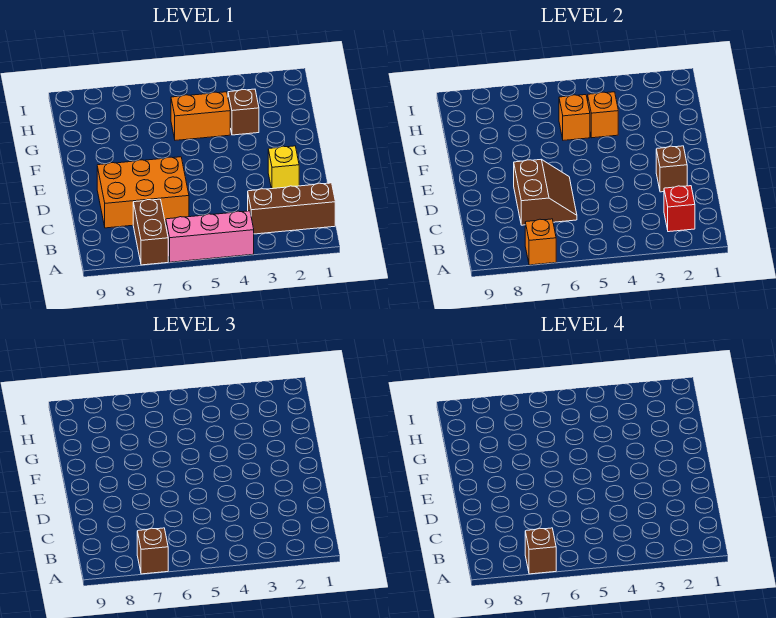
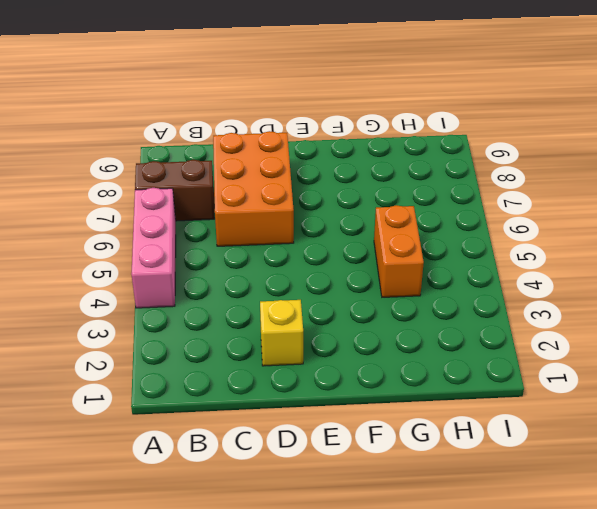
none -> brown brick B1:B3 level 1
none -> brown brick G3 level 1
none -> orange brick A7 level 2

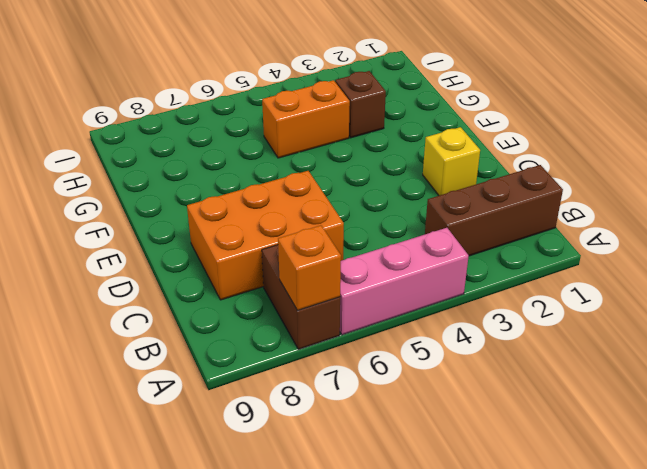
none -> red brick B2 level 2
none -> brown slope C6:D7 level 2 top 7
none -> brown brick D2 level 2

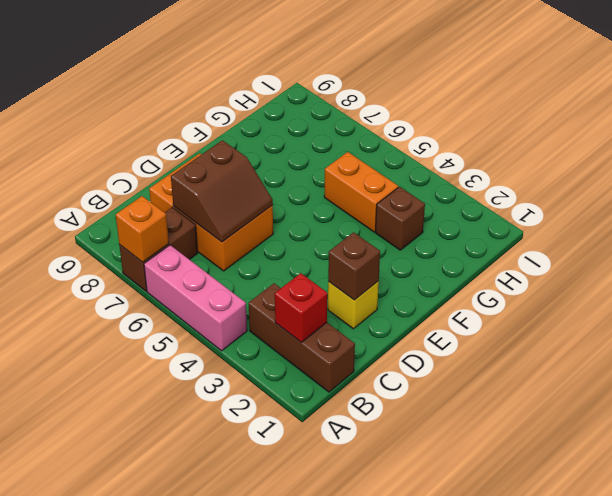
none -> orange brick G4 level 2
none -> orange brick G5 level 2
none -> brown brick A7 level 3

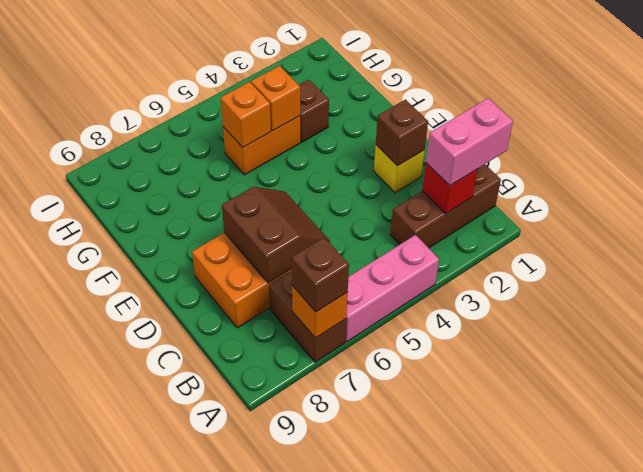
pink brick B1:B2 level 3 -> none
none -> brown brick A7 level 4

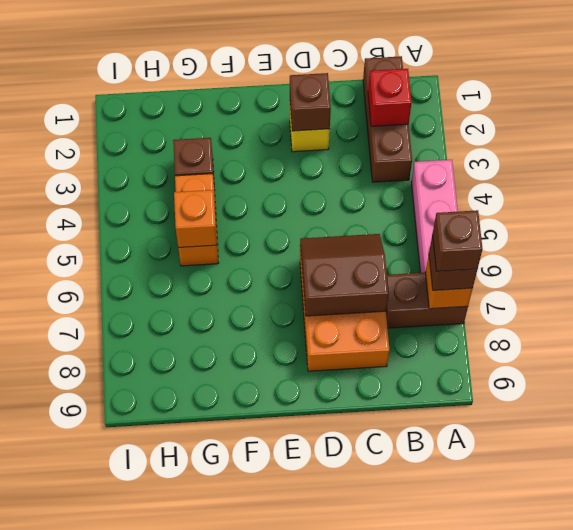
none -> orange brick G4 level 2

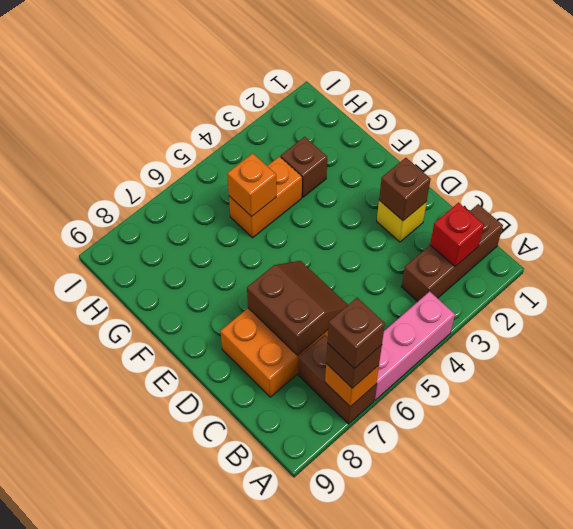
none -> orange brick G4 level 2

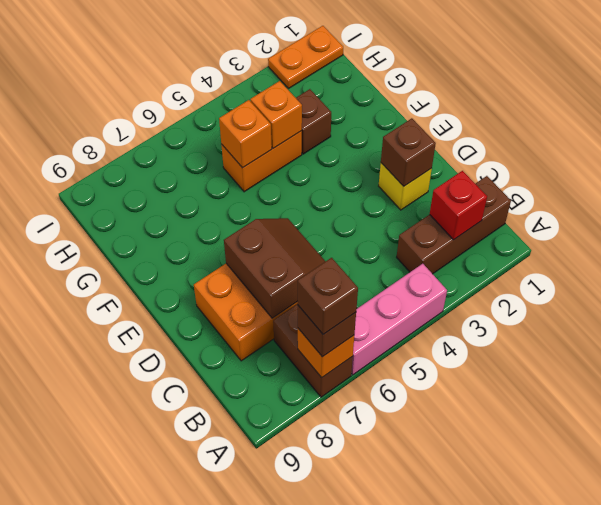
orange plate I1:I2 level 1 -> none

